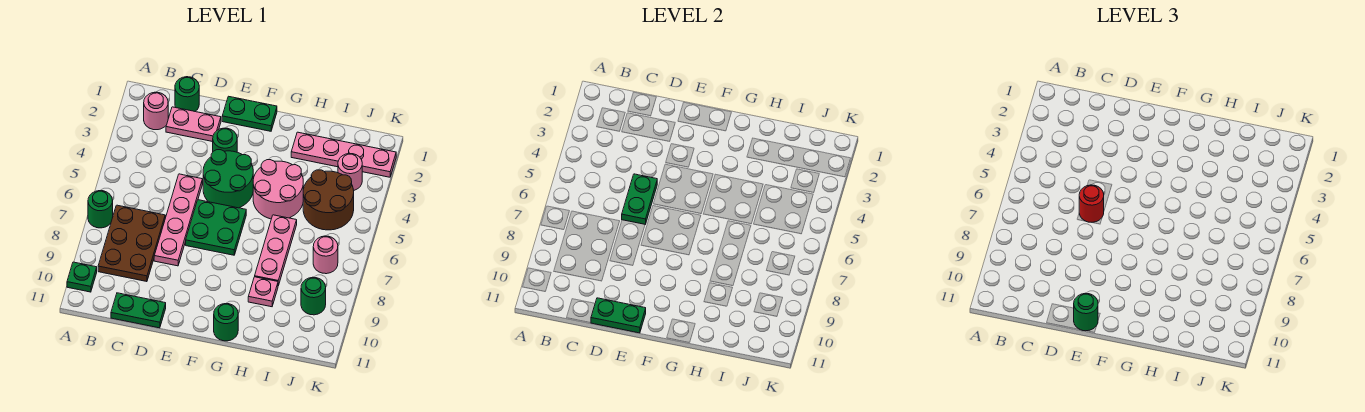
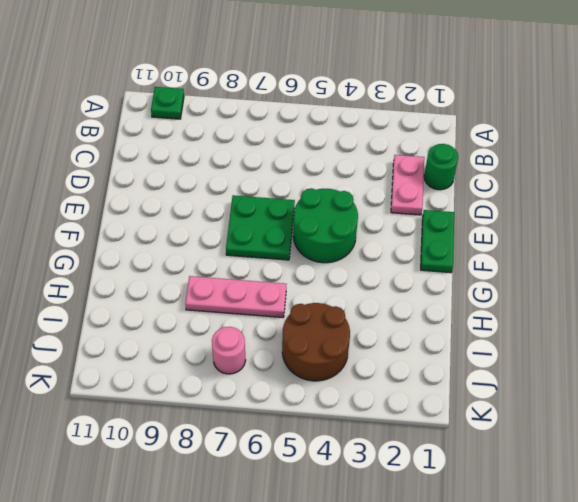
none -> green round brick A7 level 1
none -> pink round brick B2 level 1
none -> brown plate B7:C9 level 1

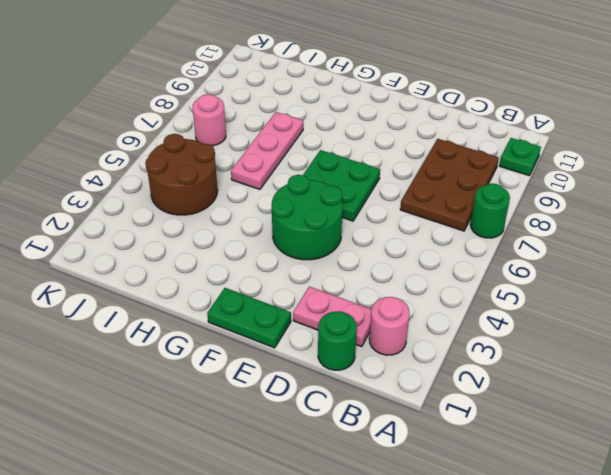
none -> green plate C11:D11 level 1
none -> pink plate D5:D8 level 1
none -> green round brick E3 level 1

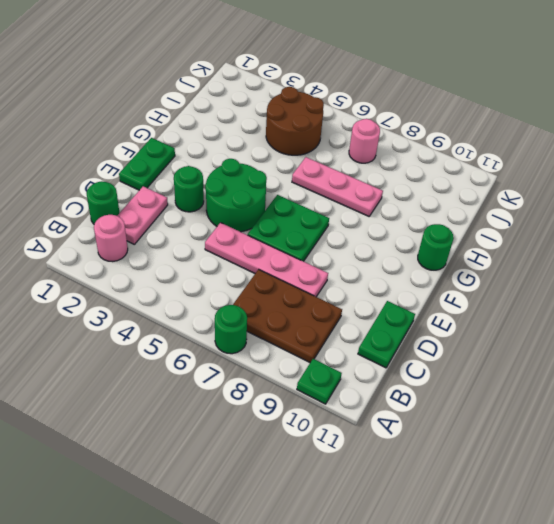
none -> pink round brick G4:H5 level 1
none -> pink plate H2:K2 level 1
none -> pink plate H9 level 1

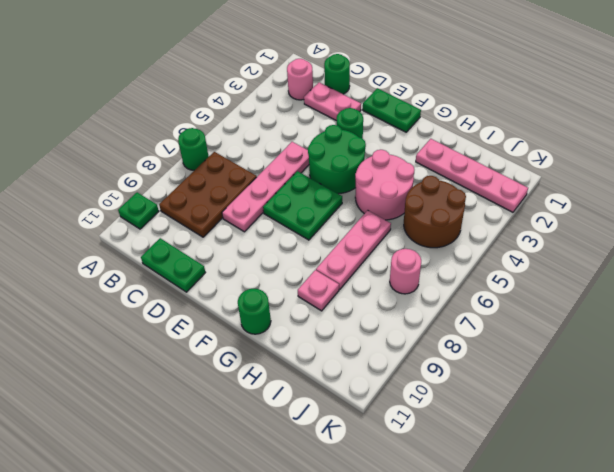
none -> pink round brick J3 level 1
none -> green round brick J9 level 1
none -> green plate D5:D6 level 2

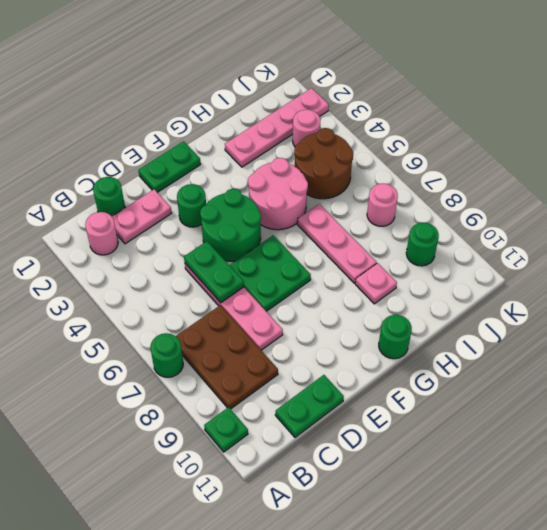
none -> green plate D11:E11 level 2
none -> red round brick D6 level 3
none -> green round brick E11 level 3

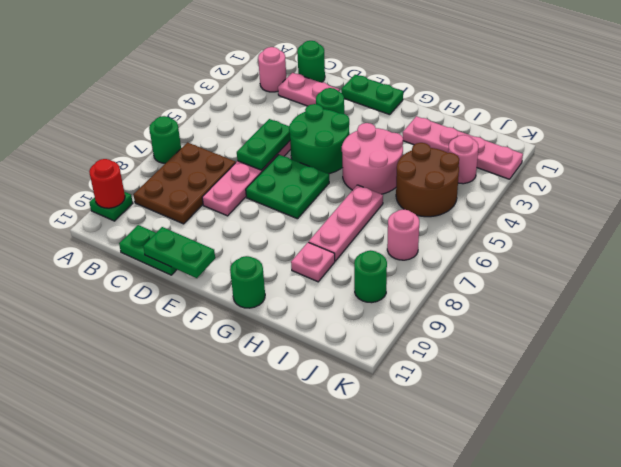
red round brick A10 level 2 -> red round brick D6 level 3
none -> green round brick E11 level 3

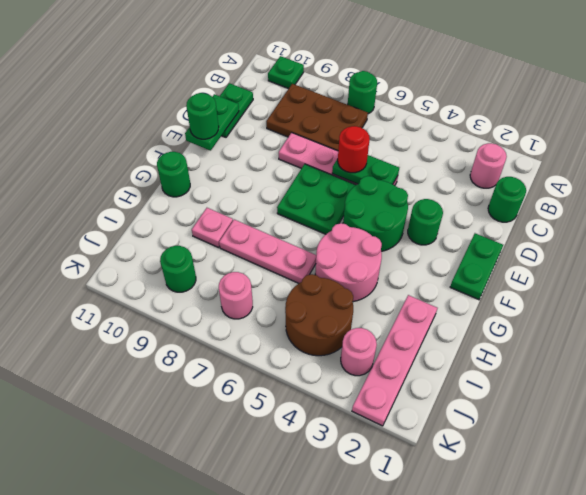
none -> pink plate C2:D2 level 1

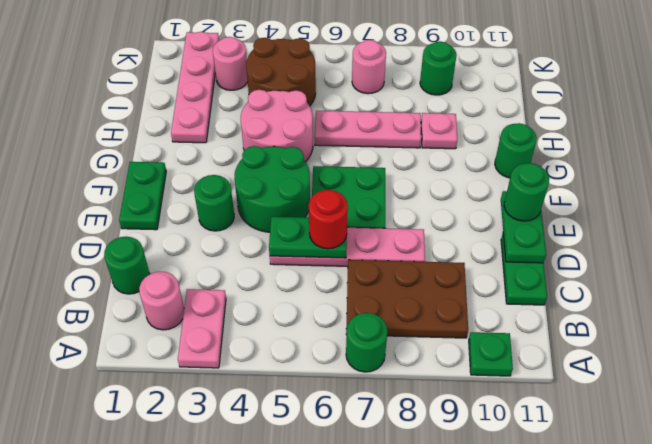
pink plate A3:B3 level 1 -> pink plate C2:D2 level 1

